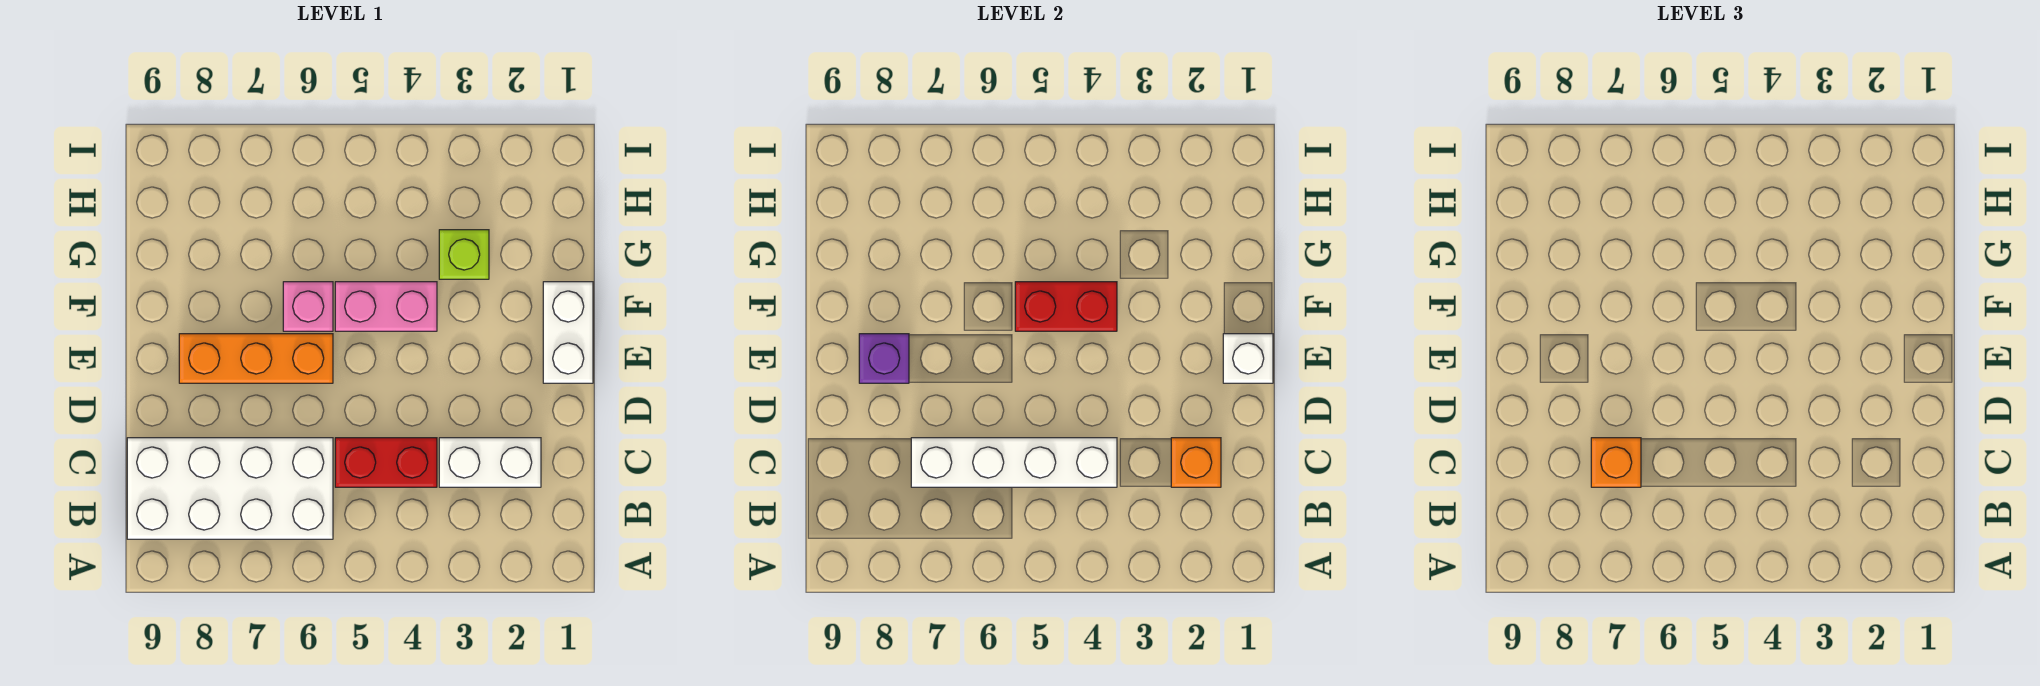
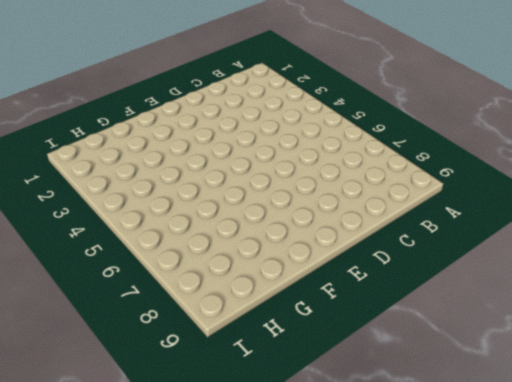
none -> white brick B6:C9 level 1
none -> white brick C2:C3 level 1
none -> red brick C4:C5 level 1

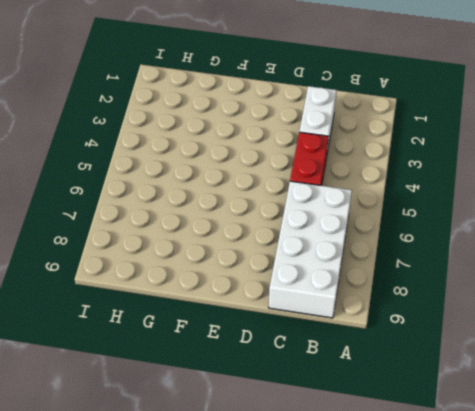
none -> white brick E1:F1 level 1
none -> orange brick E6:E8 level 1
none -> pink brick F4:F5 level 1

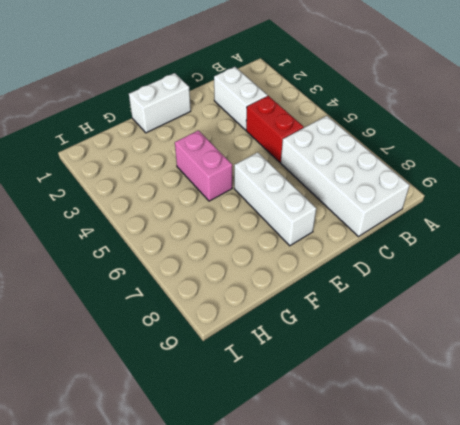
white brick E6:E8 level 1 -> orange brick E6:E8 level 1
none -> pink brick F6 level 1
none -> lime brick G3 level 1
none -> orange brick C2 level 2

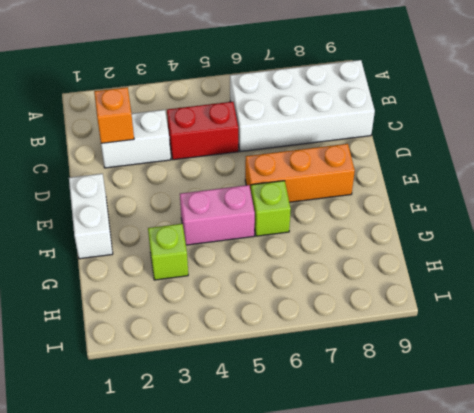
lime brick F6 level 1 -> pink brick F6 level 1
none -> white brick C4:C7 level 2
none -> white brick E1 level 2
none -> purple brick E8 level 2

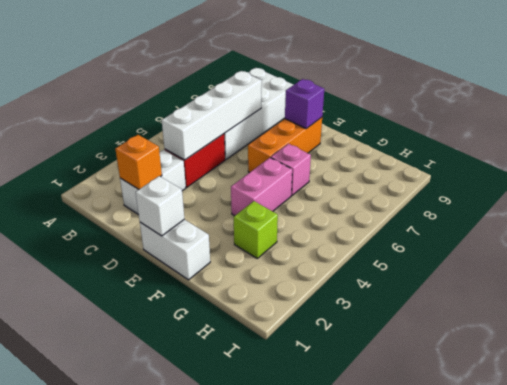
none -> red brick F4:F5 level 2
none -> orange brick C7 level 3

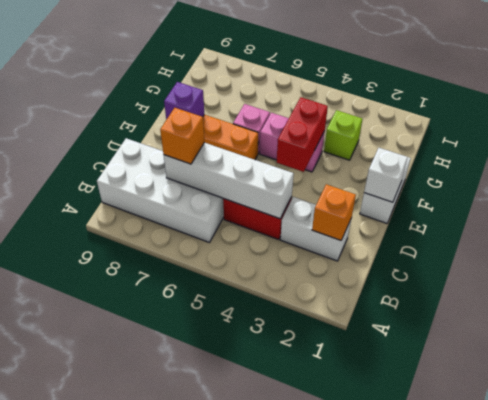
red brick E4:F4 level 2 -> red brick F4:F5 level 2

